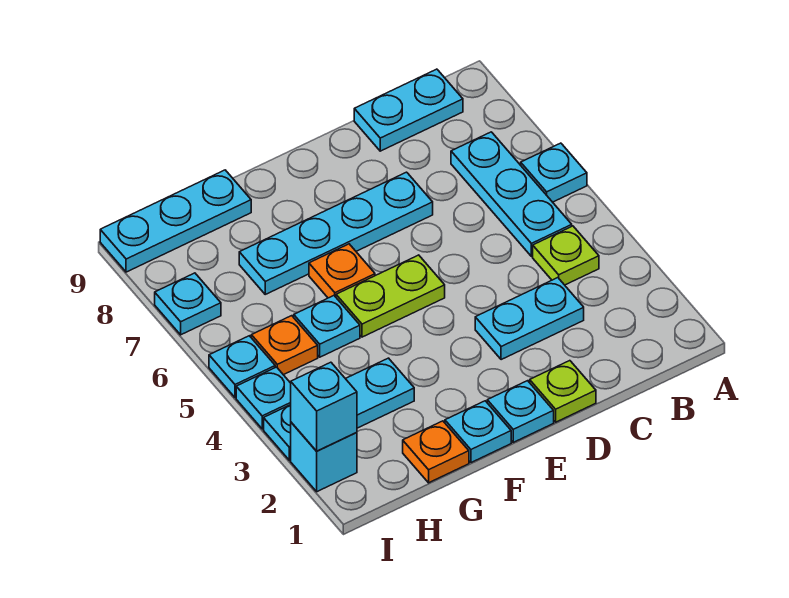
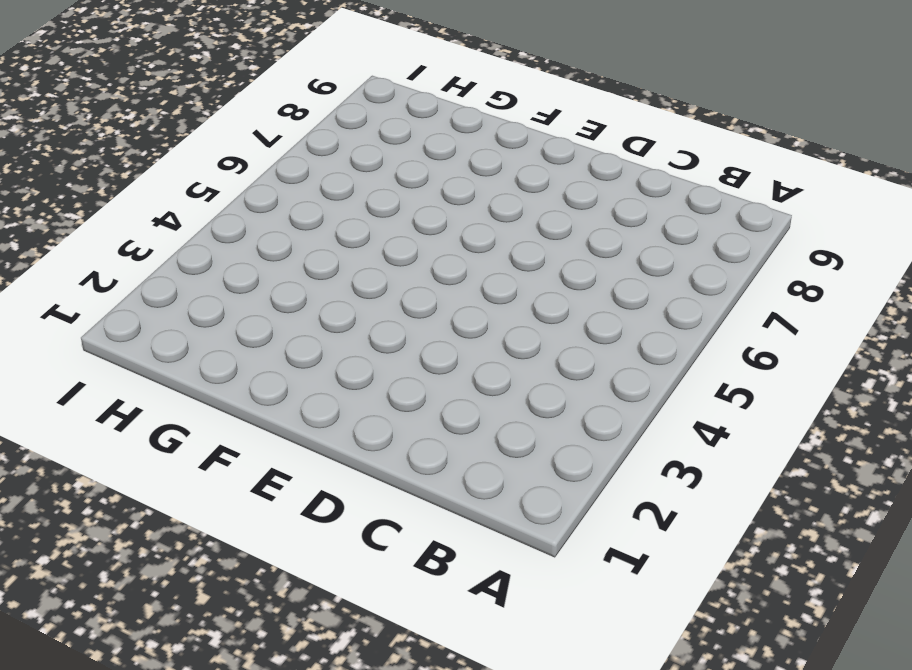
none -> cyan plate A6 level 1
none -> lime plate B4 level 1
none -> cyan plate B5:B7 level 1

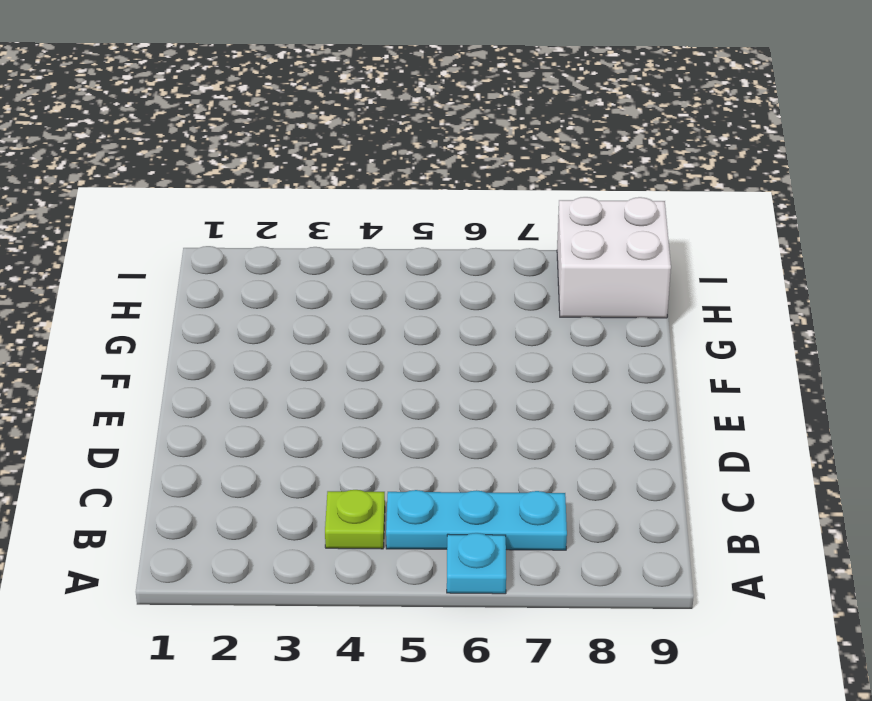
white brick H8:I9 level 1 -> cyan plate G9:I9 level 1
none -> cyan plate B9:C9 level 1
none -> cyan plate C3:D3 level 1
none -> lime plate D1 level 1

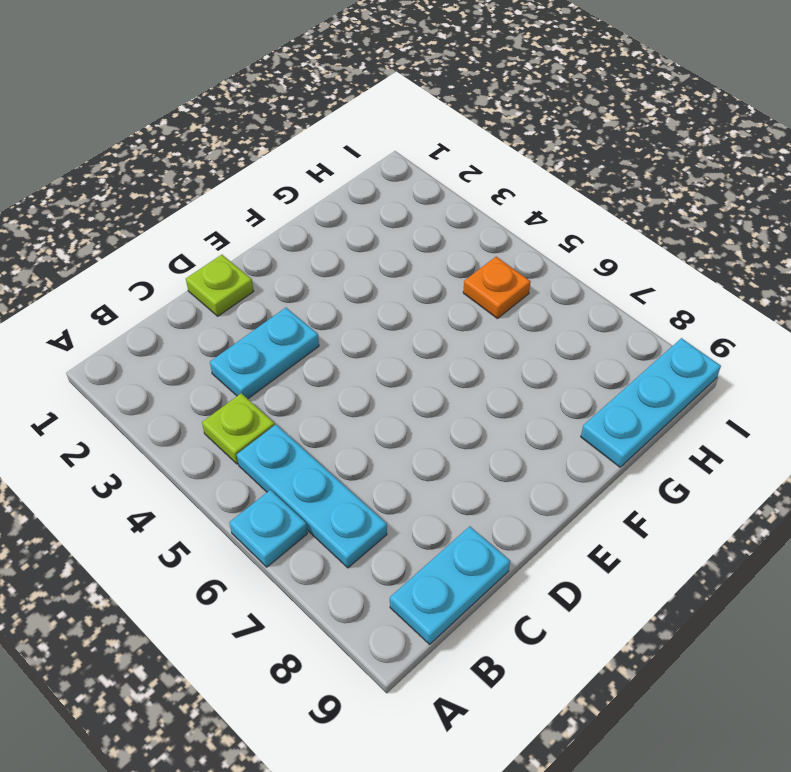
none -> cyan plate D7:G7 level 1
none -> cyan plate E1 level 1
none -> lime plate E5:F5 level 1

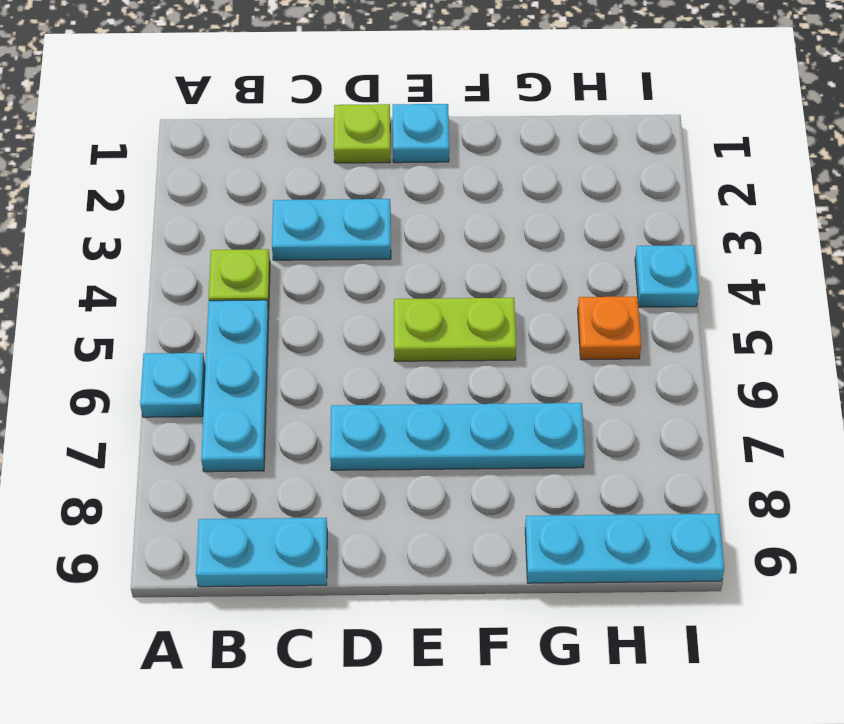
none -> cyan plate F1 level 1
none -> orange plate F6 level 1
none -> orange plate G1 level 1

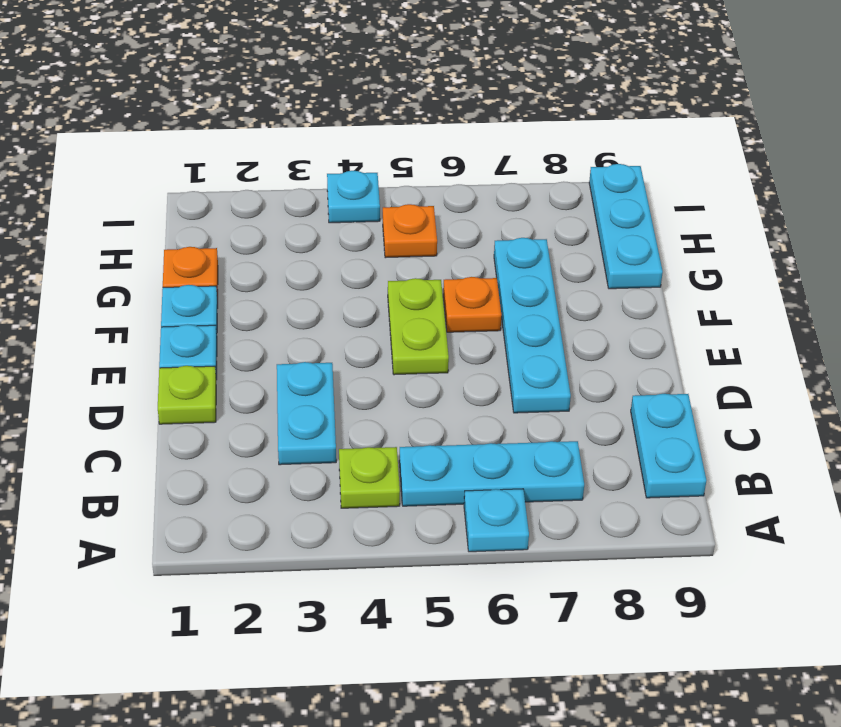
none -> cyan plate G3:I3 level 1
none -> cyan plate G5 level 1
none -> cyan brick I2 level 1

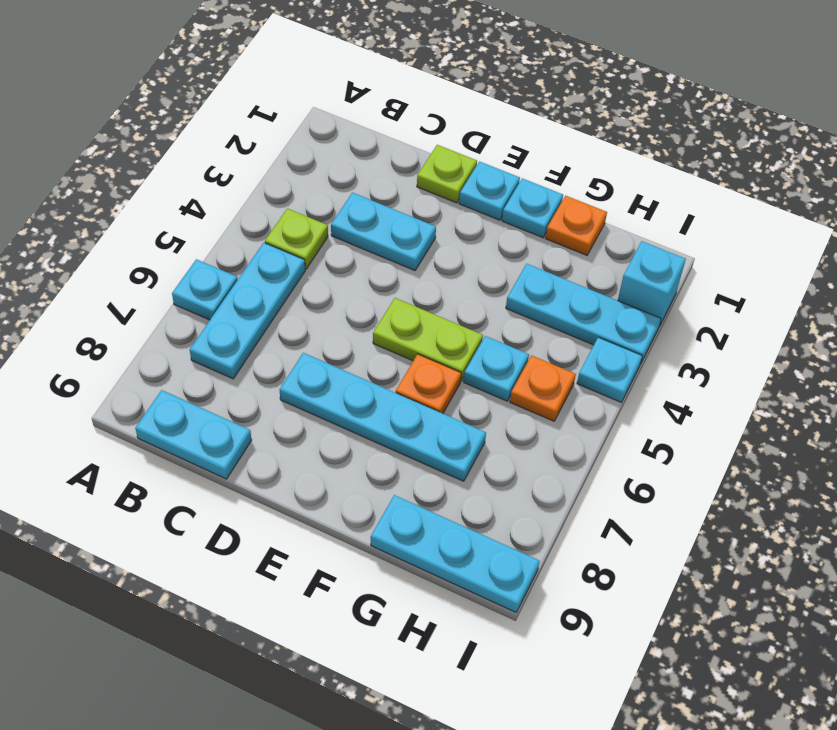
none -> cyan plate I5 level 1
none -> cyan plate I7 level 1
none -> cyan brick I2 level 2

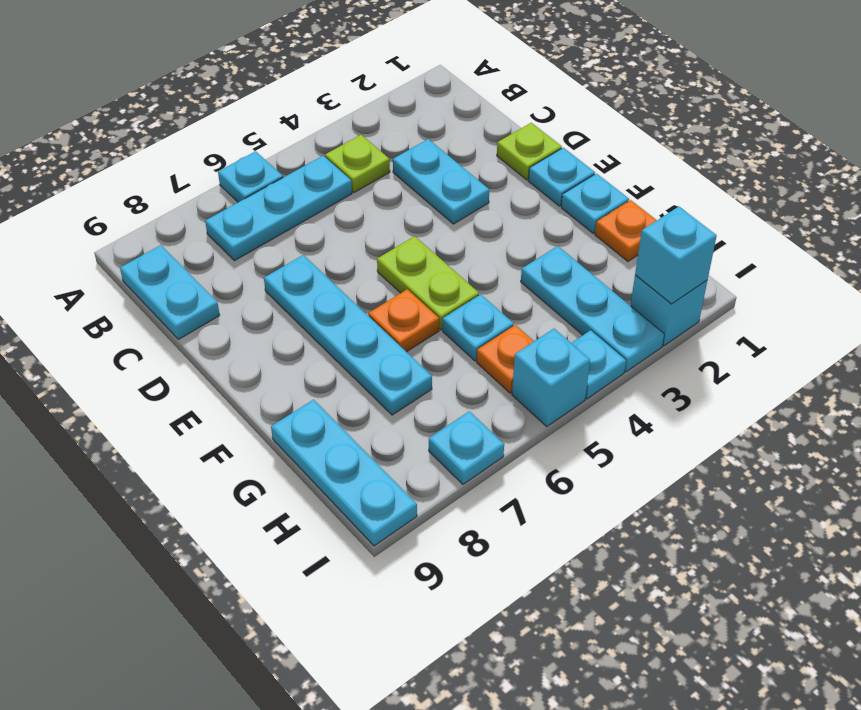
cyan brick I5 level 1 -> cyan plate I5 level 1

